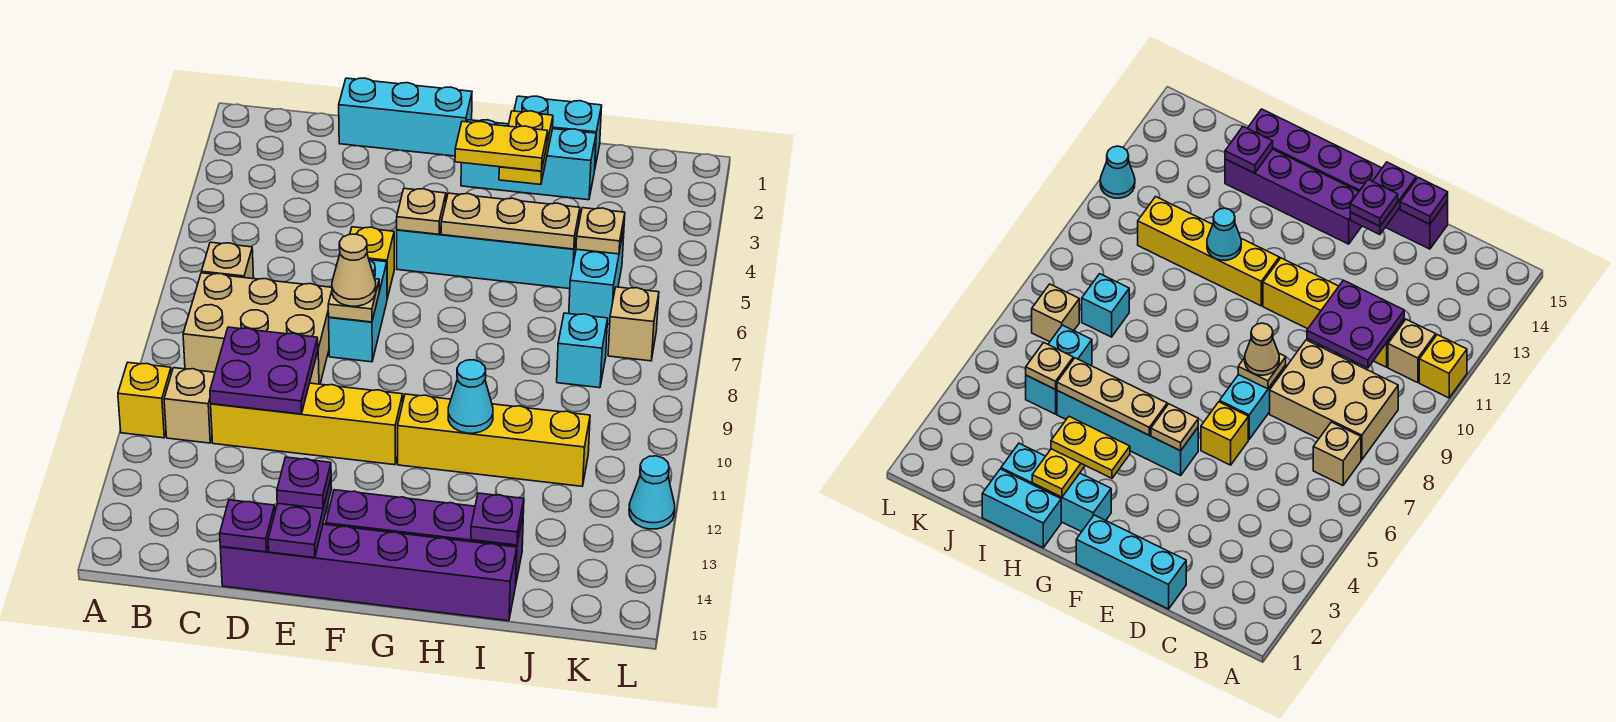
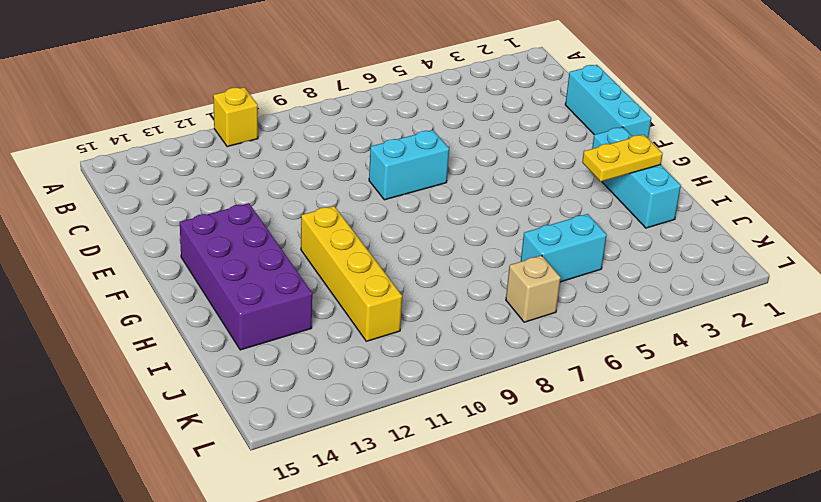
purple brick F13:I14 level 1 -> purple brick F14:I14 level 1
none -> tan brick B7 level 1
none -> tan brick B8:D9 level 1
none -> tan brick B11 level 1
none -> yellow brick C11:F11 level 1

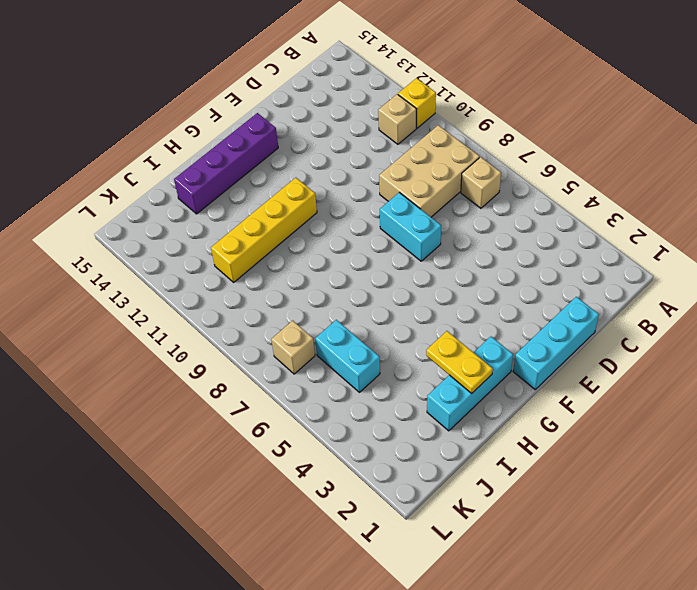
none -> yellow brick C11:F11 level 1
none -> purple brick D15:I15 level 1
none -> yellow brick E6 level 1
none -> cyan brick F5:I5 level 1

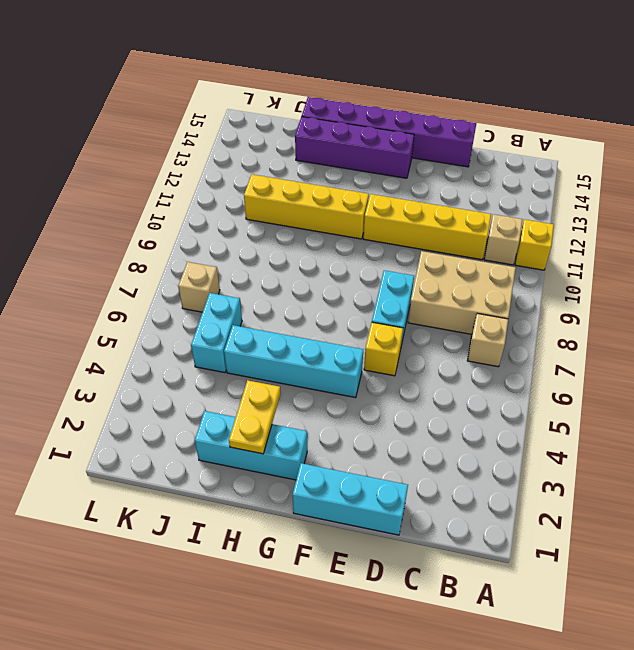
none -> cyan brick H1:I1 level 1
none -> cyan brick J8 level 1
none -> cyan cone L12 level 1
none -> purple plate C10:D11 level 2

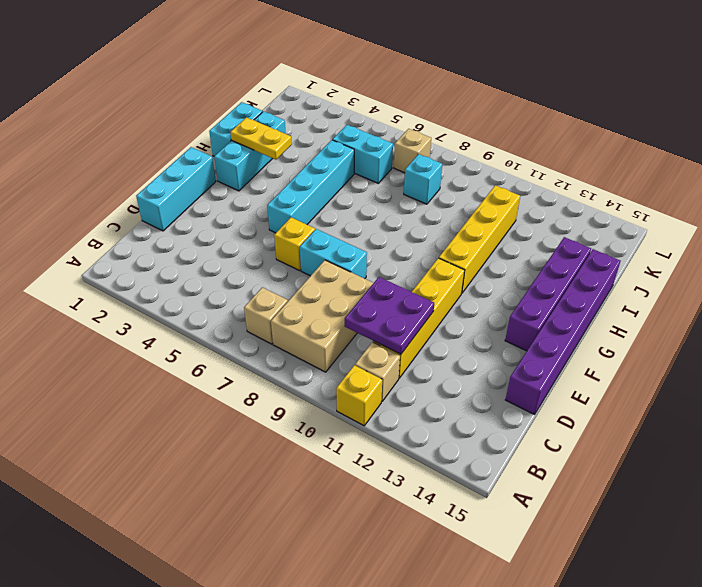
none -> cyan cone L12 level 1
none -> purple plate D15 level 2
none -> tan plate E8 level 2
none -> purple plate E14:E15 level 2

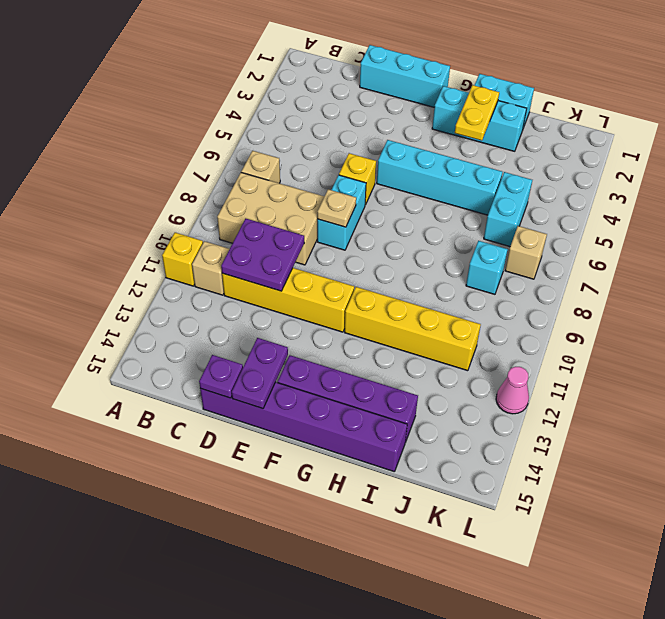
pink cone L12 level 1 -> cyan cone L12 level 1
none -> tan plate F5 level 2
none -> tan plate G5:I5 level 2
none -> cyan cone H11 level 2
none -> purple plate I14 level 2

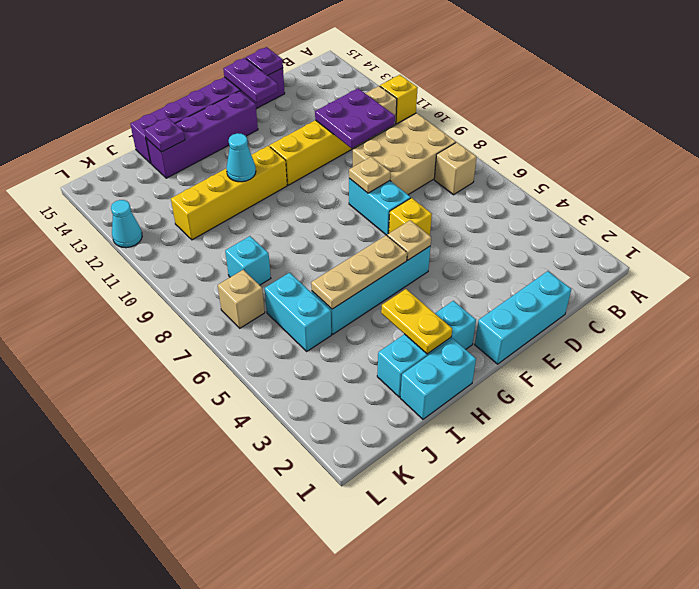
none -> tan plate J5 level 2
none -> tan cone E8 level 3
none -> purple plate E14 level 3
none -> yellow plate G3:H3 level 3

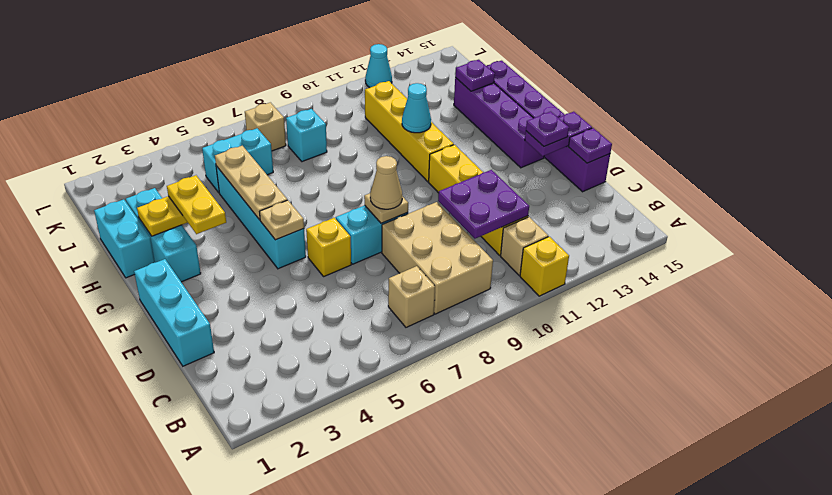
none -> tan plate J5 level 2

